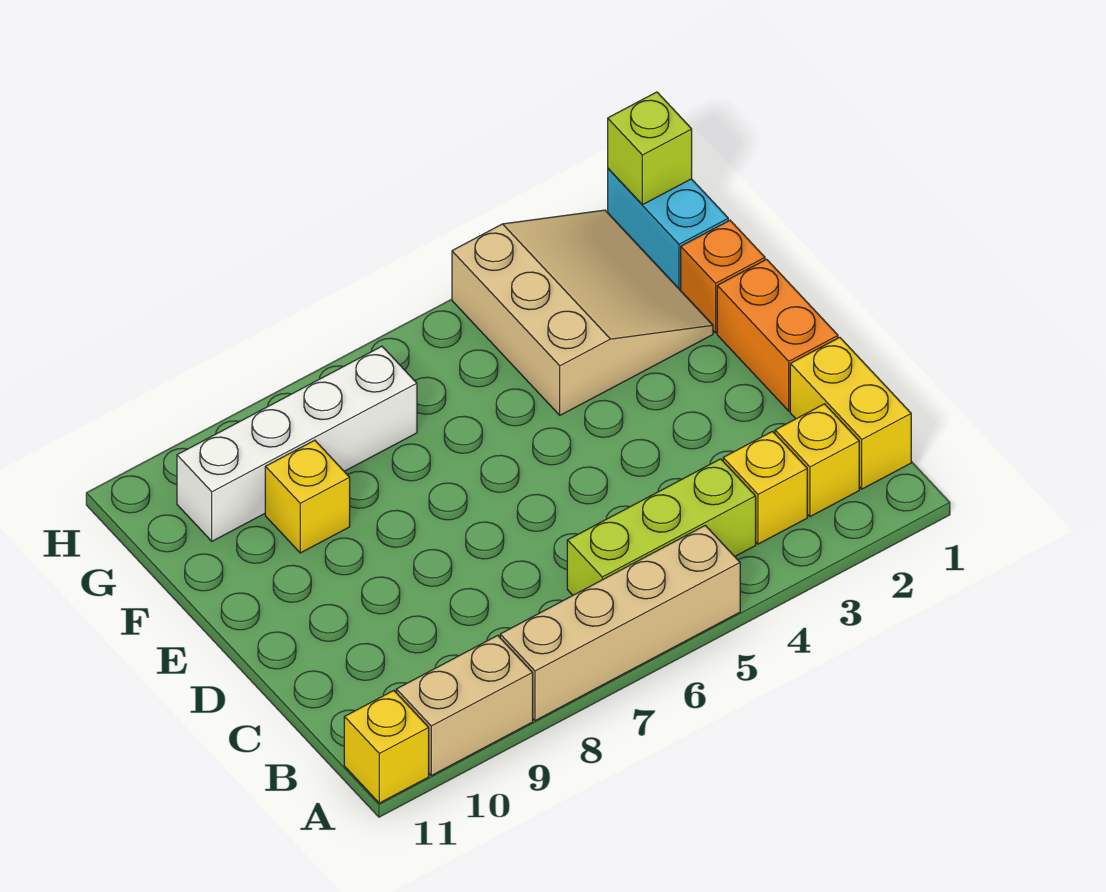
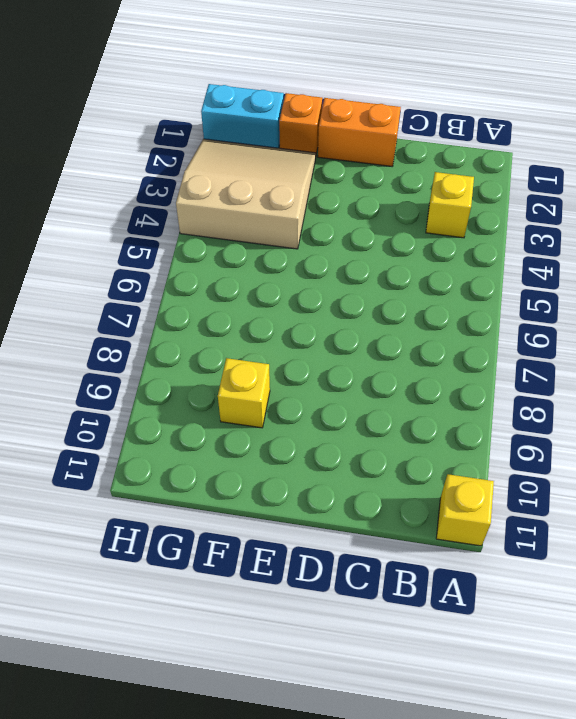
none -> tan brick A5:A8 level 1
none -> tan brick A9:A10 level 1
none -> yellow brick B1:C1 level 1

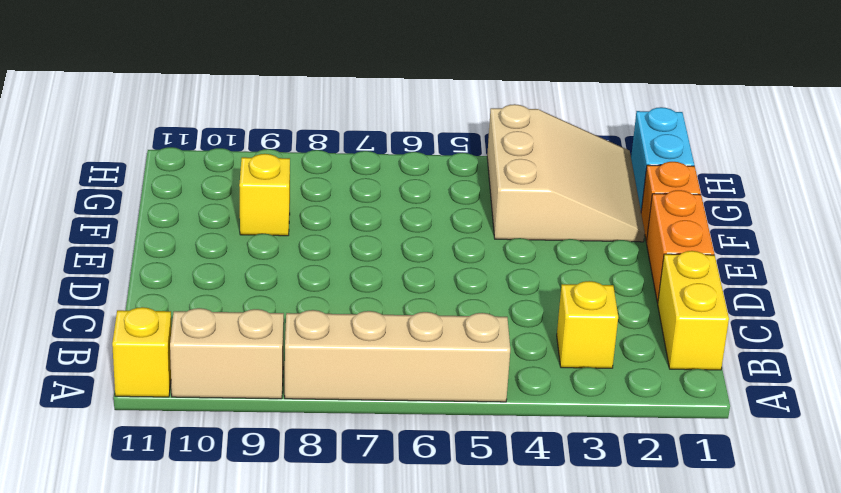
none -> yellow brick B2 level 1
none -> lime brick B4:B6 level 1
none -> white brick G7:G10 level 1

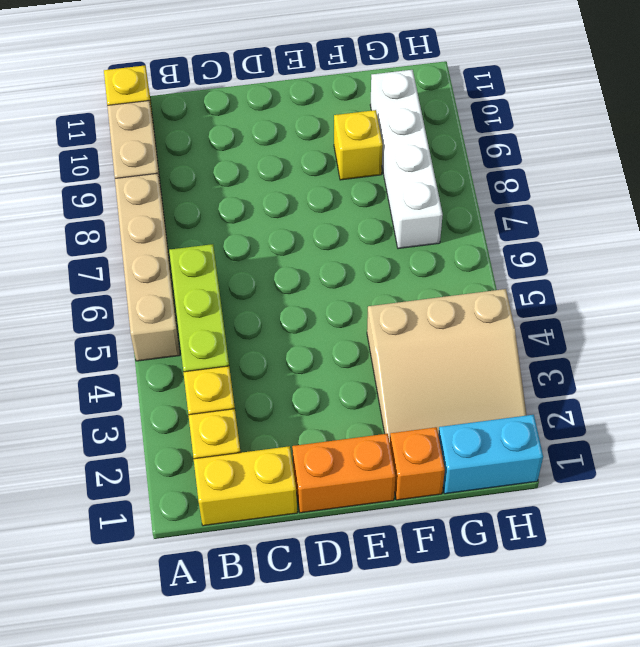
none -> lime brick H1 level 2

